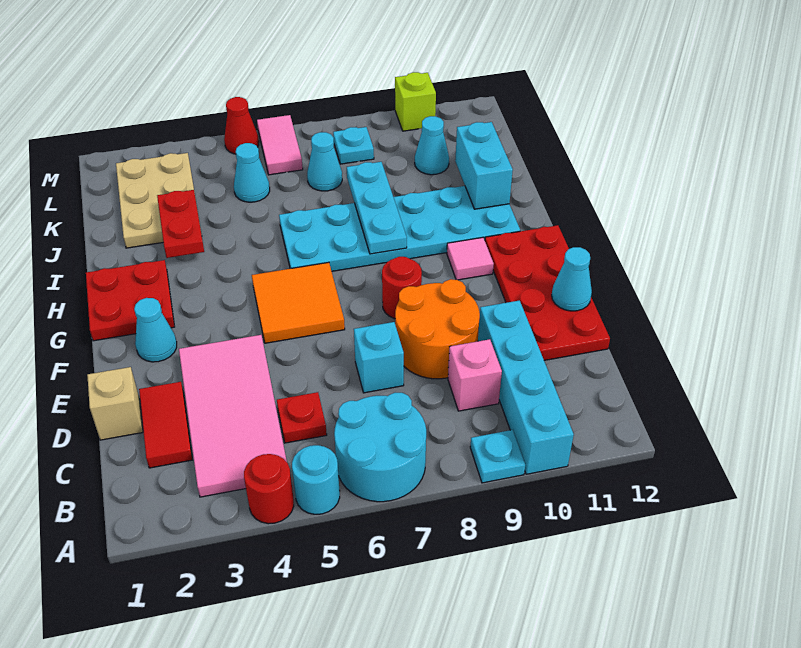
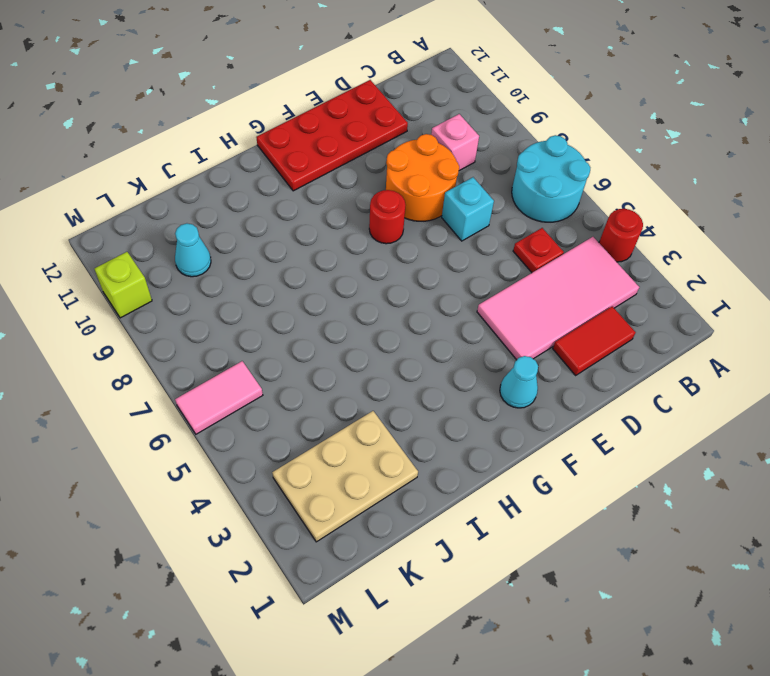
none -> cyan round brick A5 level 1
none -> cyan plate A9 level 1
none -> cyan brick A10:D10 level 1
none -> tan brick D1 level 1

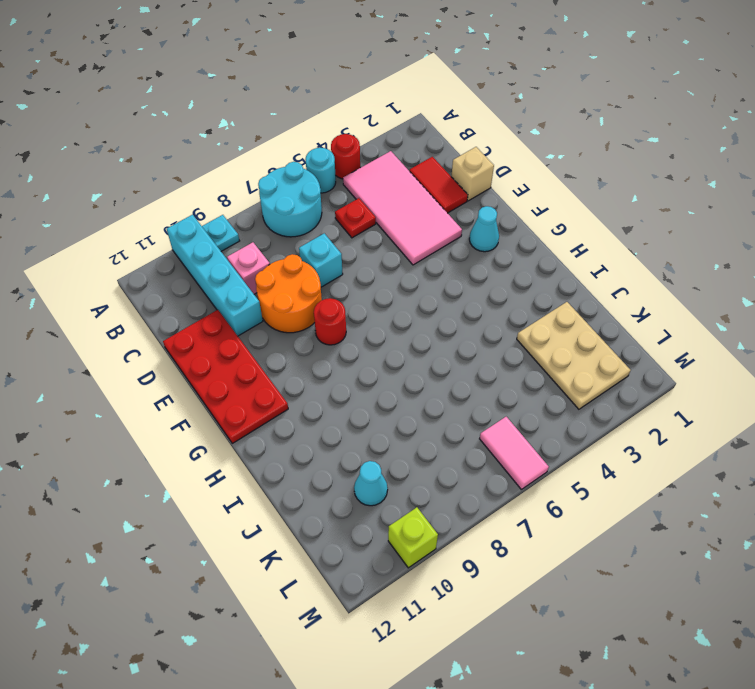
none -> orange tile F5:G6 level 1
none -> red plate G1:H2 level 1
none -> pink tile G10 level 1
none -> cyan plate H6:I11 level 1

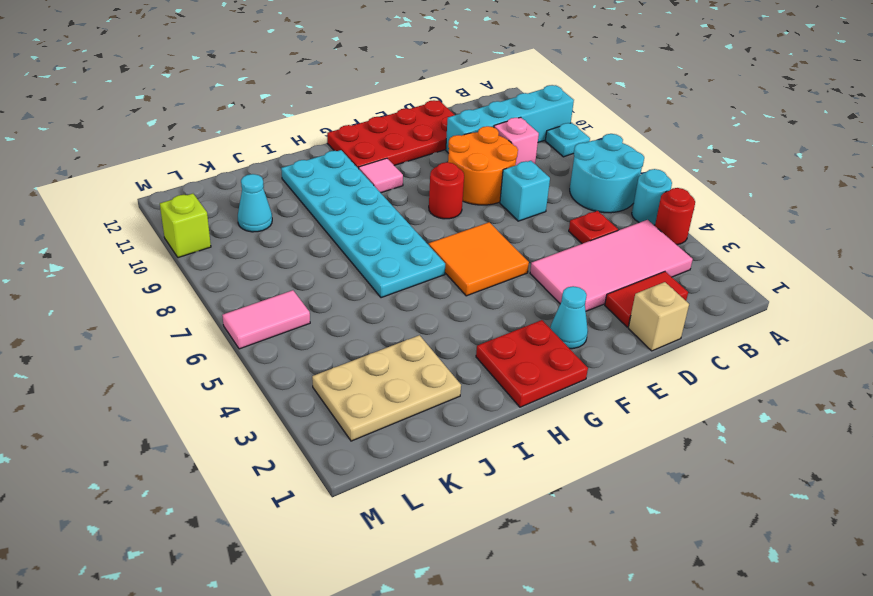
none -> cyan cone K5 level 1
none -> cyan cone K7 level 1
none -> cyan plate L8 level 1
none -> red cone M5 level 1

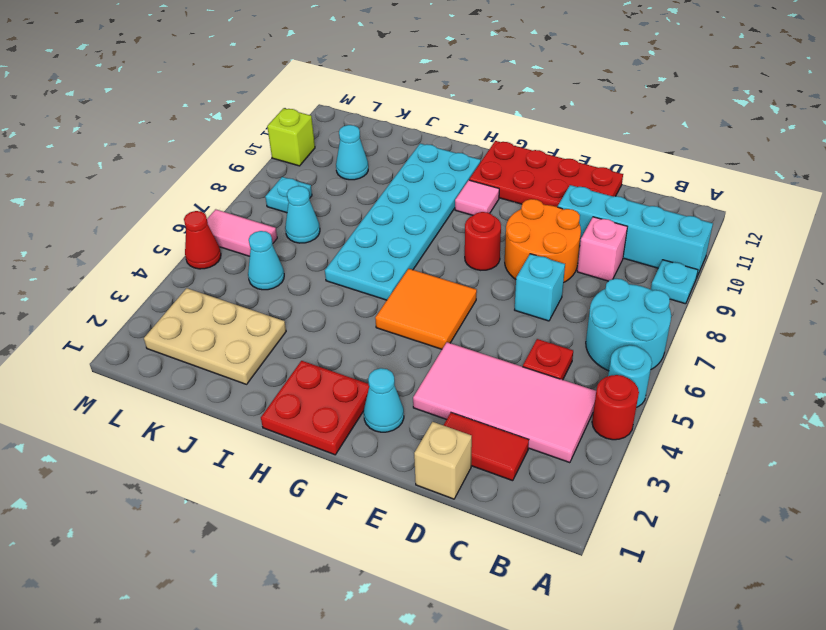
none -> cyan cone E12 level 2
none -> cyan plate H8:J8 level 2
none -> red plate I3:J3 level 2
none -> cyan brick I11:J11 level 2

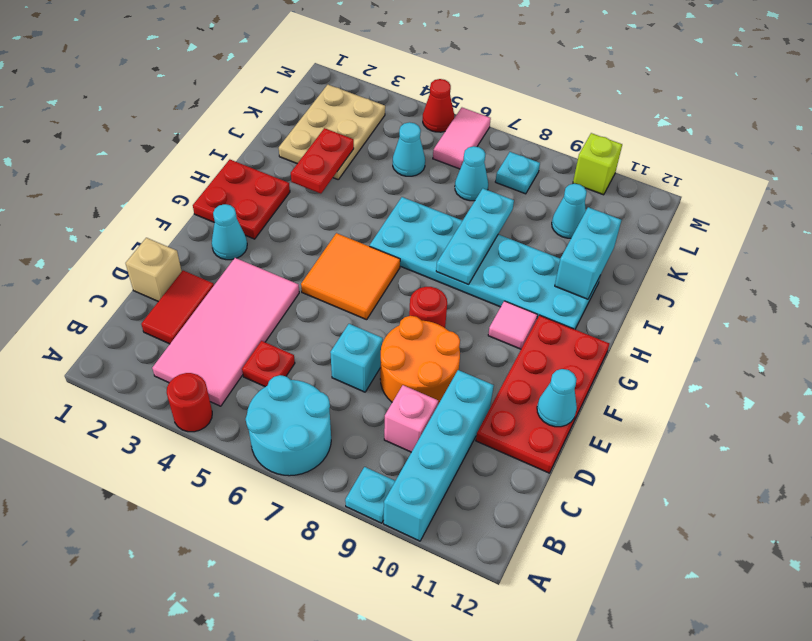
none -> cyan round brick A5 level 1

